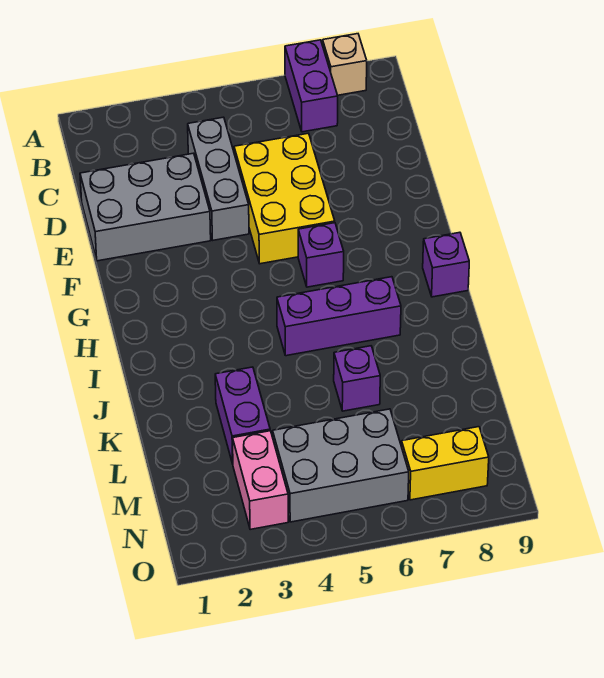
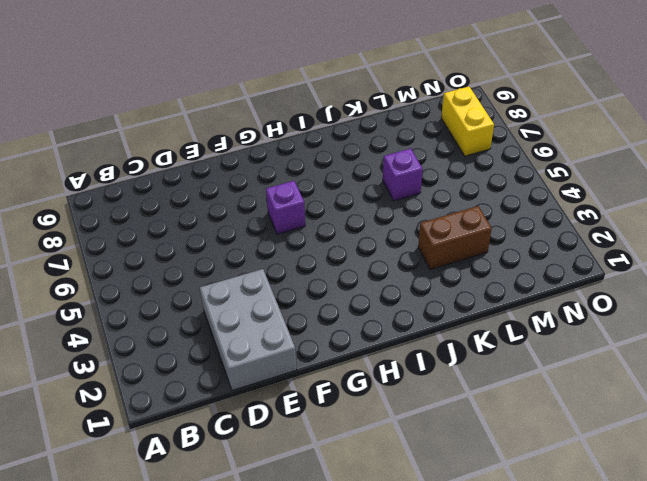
brown brick K3:L3 level 1 -> purple brick K3:L3 level 1
none -> purple brick A7:B7 level 1
none -> tan brick A8 level 1
none -> grey brick C4:E4 level 1

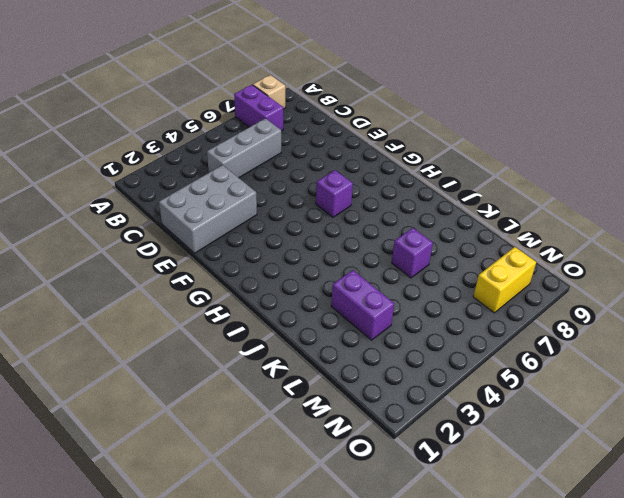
grey brick C4:C6 level 1 -> grey brick C4:E4 level 1
none -> yellow brick D5:F6 level 1
none -> purple brick H9 level 1
none -> purple brick I5:I7 level 1

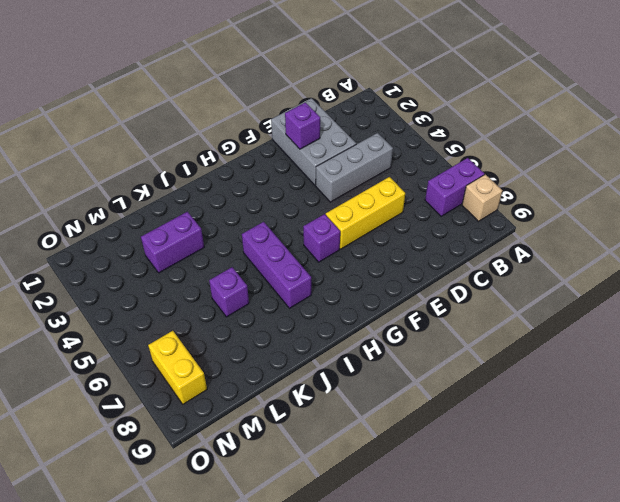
yellow brick D6:F6 level 1 -> yellow brick D5:F6 level 1
purple brick E2 level 2 -> purple brick H9 level 1
none -> pink brick M3:N3 level 1
none -> grey brick M4:N6 level 1

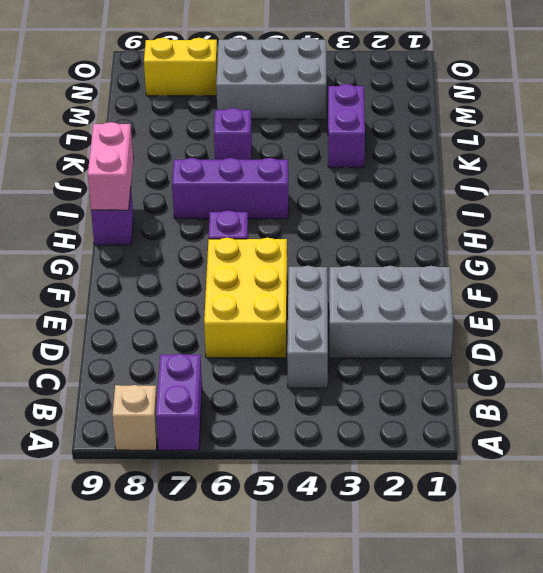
pink brick H9:I9 level 2 -> pink brick M3:N3 level 1

